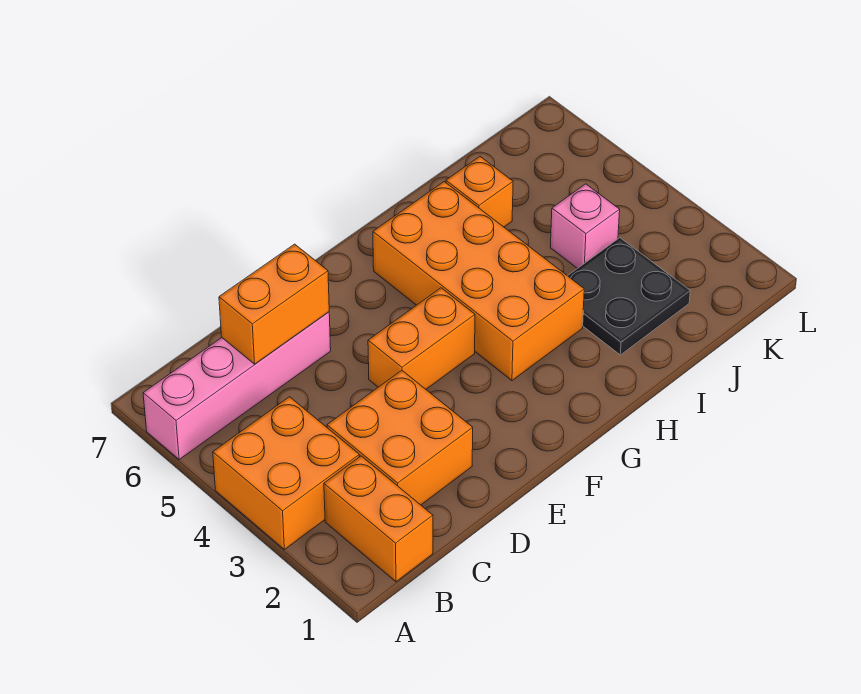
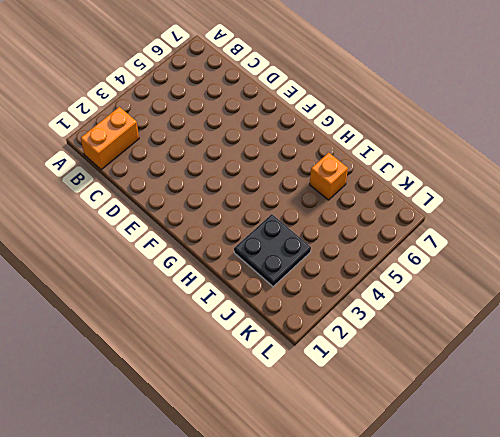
none -> orange brick A3:B4 level 1
none -> pink brick A6:D6 level 1

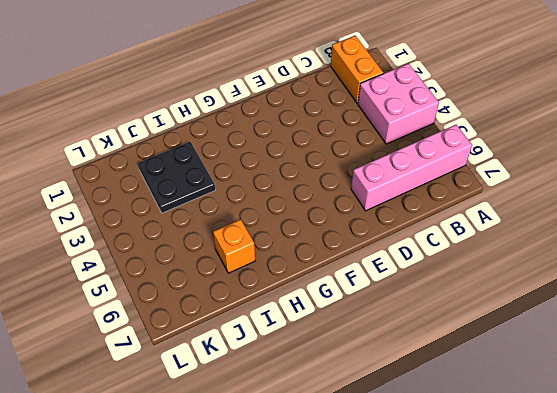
pink brick A3:B4 level 1 -> orange brick A3:B4 level 1
none -> orange brick C2:D3 level 1
none -> orange brick E4:F4 level 1

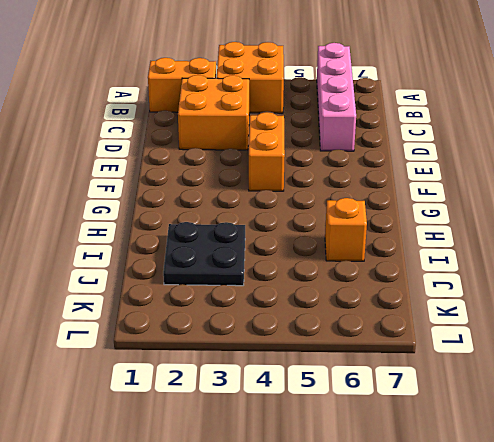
none -> orange brick G3:H6 level 1
none -> pink brick J4 level 1

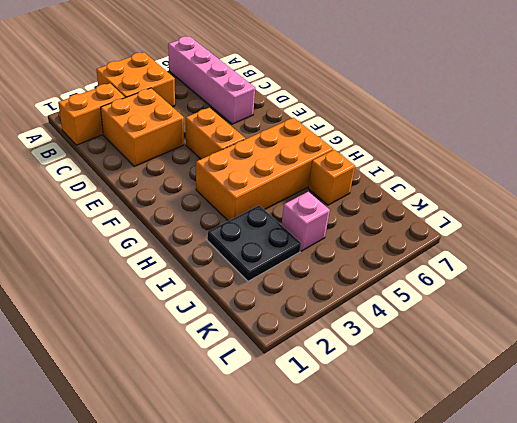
none -> orange brick C6:D6 level 2

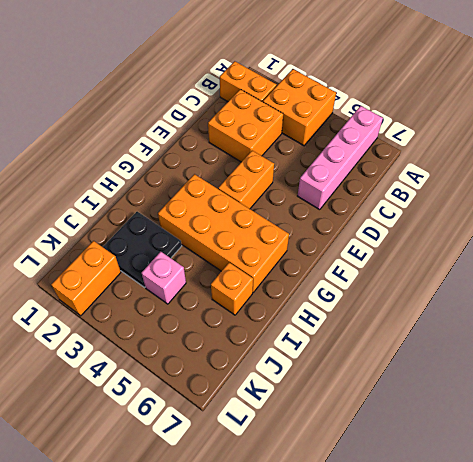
orange brick K2:L2 level 1 -> orange brick C6:D6 level 2

